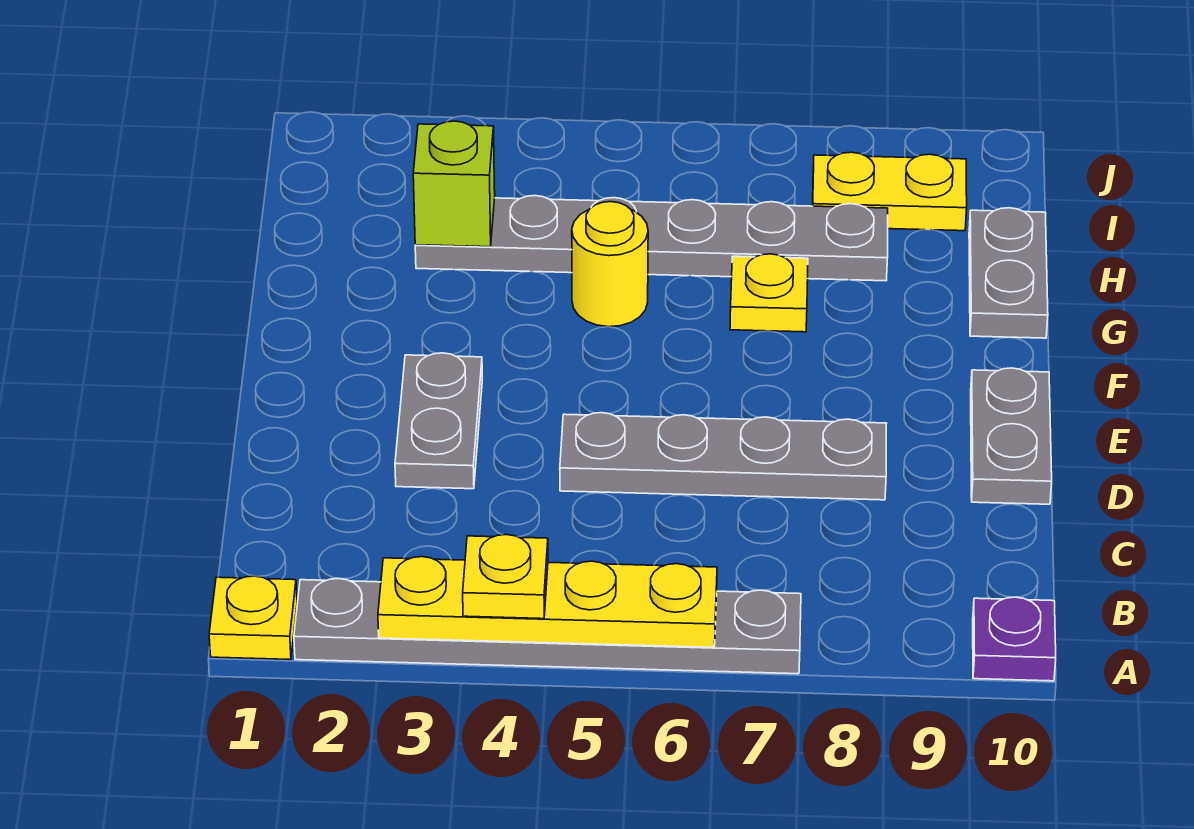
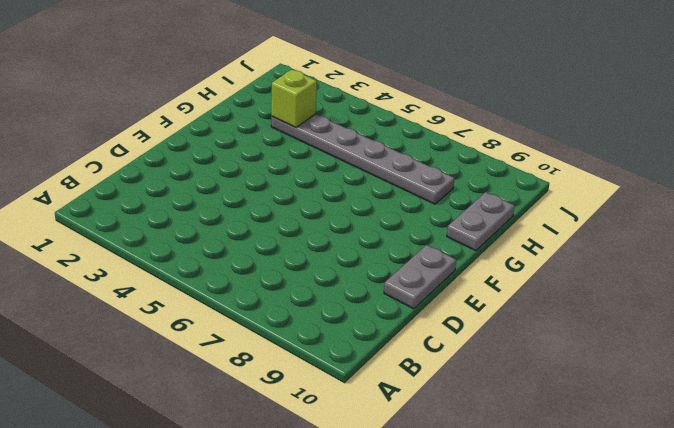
none -> yellow plate A1 level 1
none -> grey plate A2:A7 level 1
none -> purple plate A10 level 1

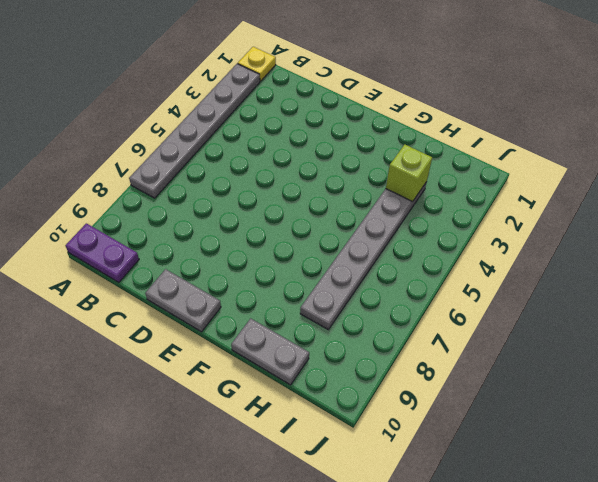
purple plate A10:B10 level 1 -> purple plate A10 level 1
none -> grey plate D3:E3 level 1
none -> grey plate D5:D8 level 1
none -> yellow round brick G5 level 1

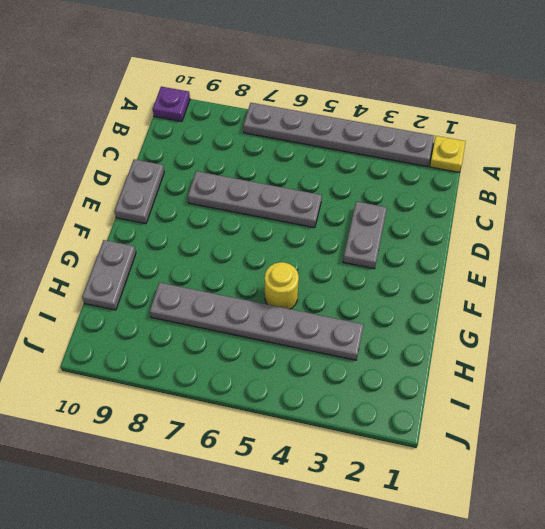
none -> yellow plate G7 level 1
none -> yellow plate I8:I9 level 1
none -> yellow plate A3:A6 level 2

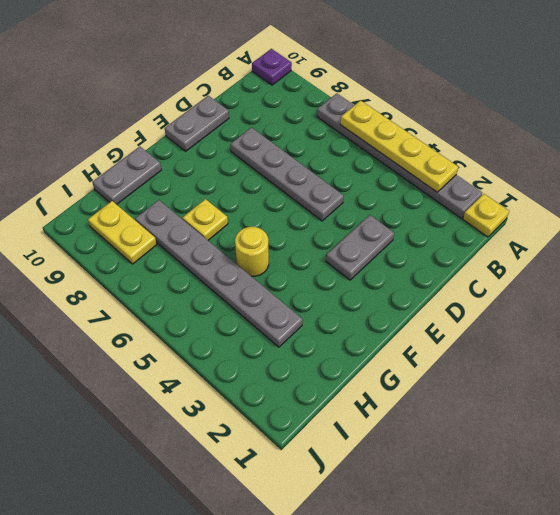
none -> lime brick H3 level 2
none -> yellow plate A4 level 3

